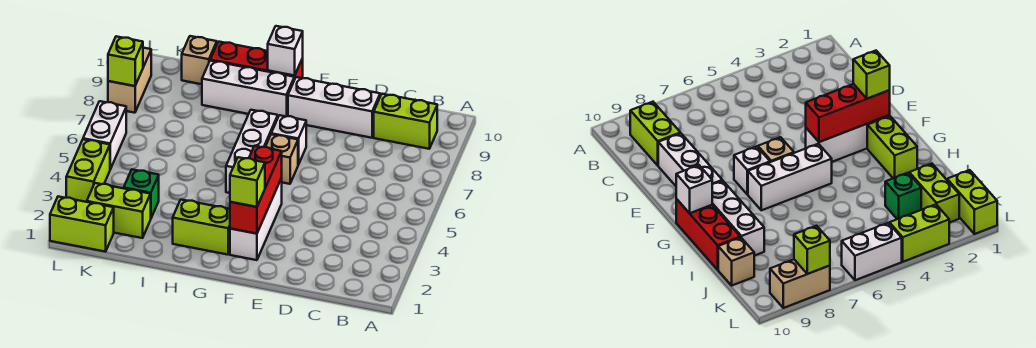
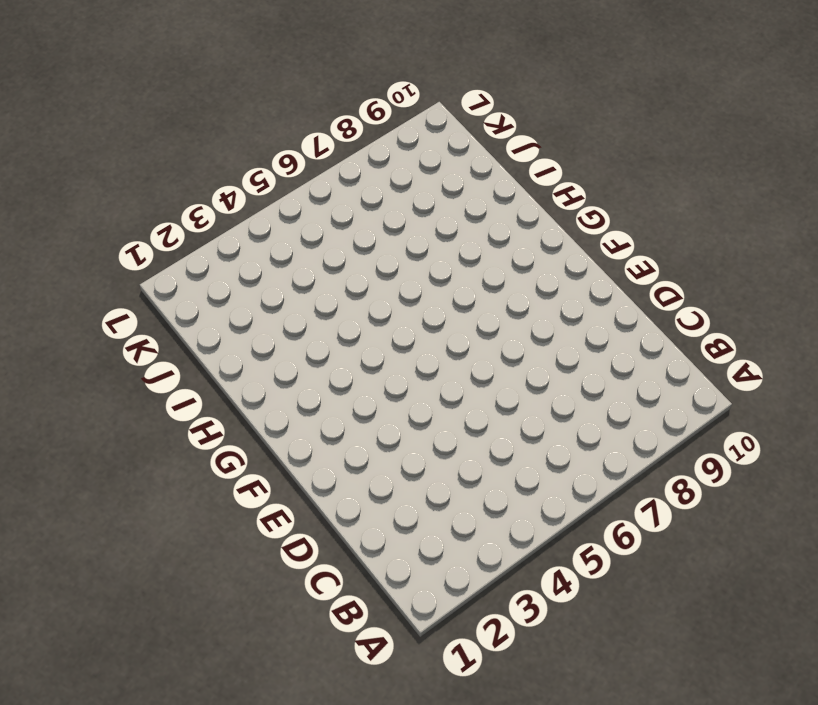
none -> lime brick B9:C9 level 1
none -> white brick D9:F9 level 1
none -> white brick F2:F4 level 1

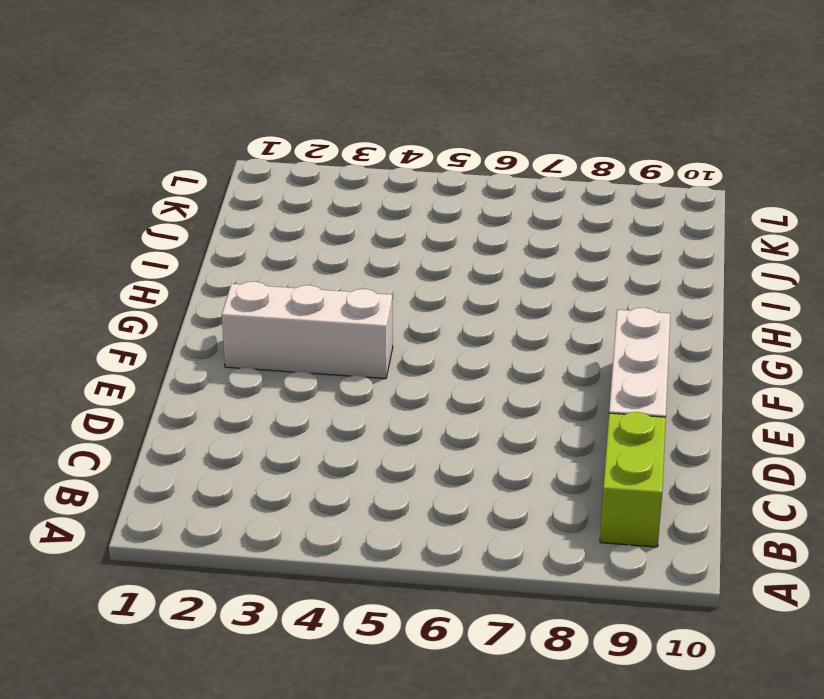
none -> tan brick F6 level 1
none -> white brick F7 level 1
none -> lime brick G2:H2 level 1

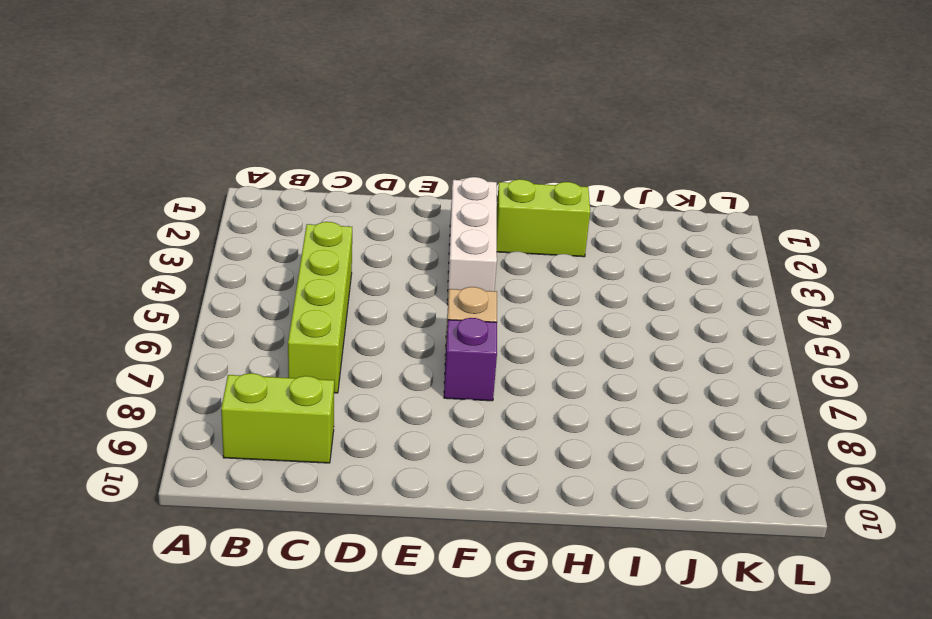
lime brick C4:C7 level 1 -> none
purple brick F7 level 1 -> white brick F7 level 1
none -> white brick D9:F9 level 1
none -> white brick G5:G7 level 1
none -> white brick G9:I9 level 1

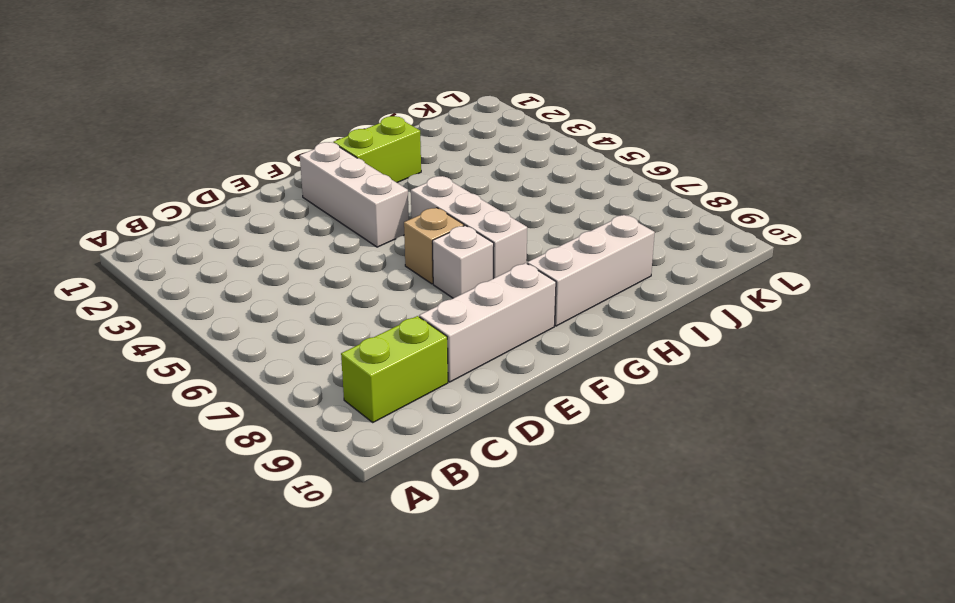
none -> red brick G10:I10 level 1
none -> lime brick J2:K2 level 1
none -> green brick J3 level 1

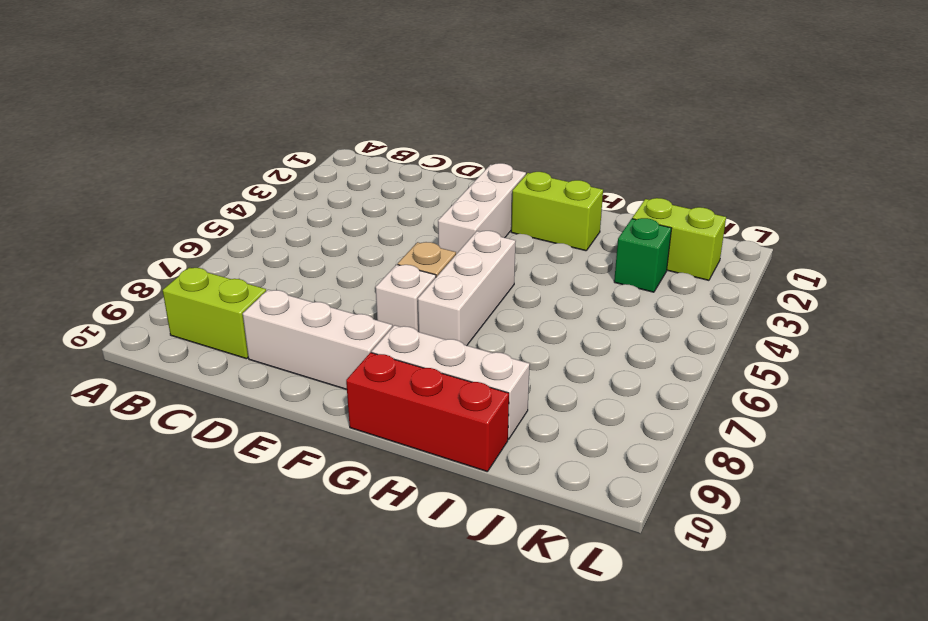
none -> tan brick J10 level 1
none -> lime brick K1:L1 level 1
none -> lime brick L3:L4 level 1

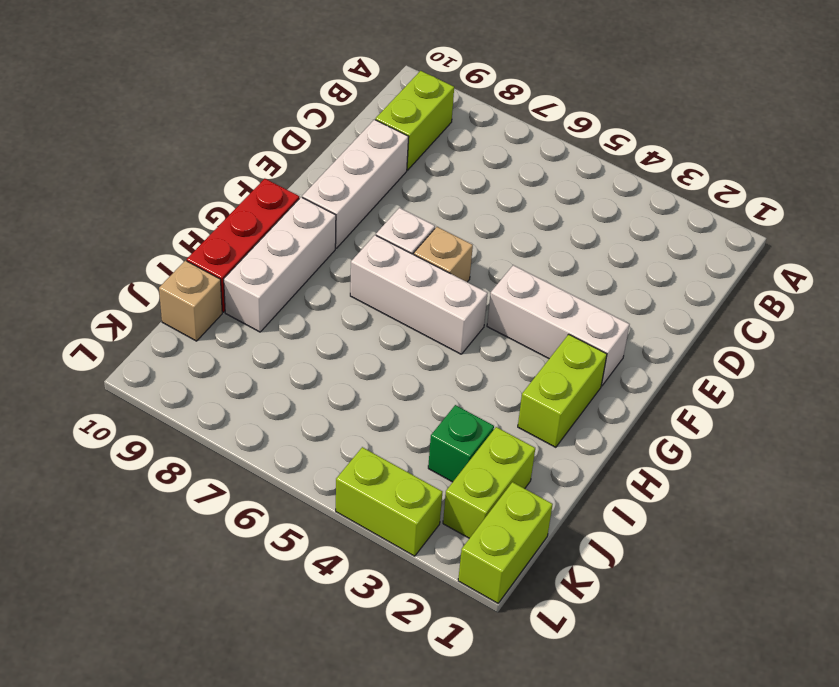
none -> white brick L5:L6 level 1
none -> tan brick L8:L9 level 1
none -> red brick F2:F4 level 2

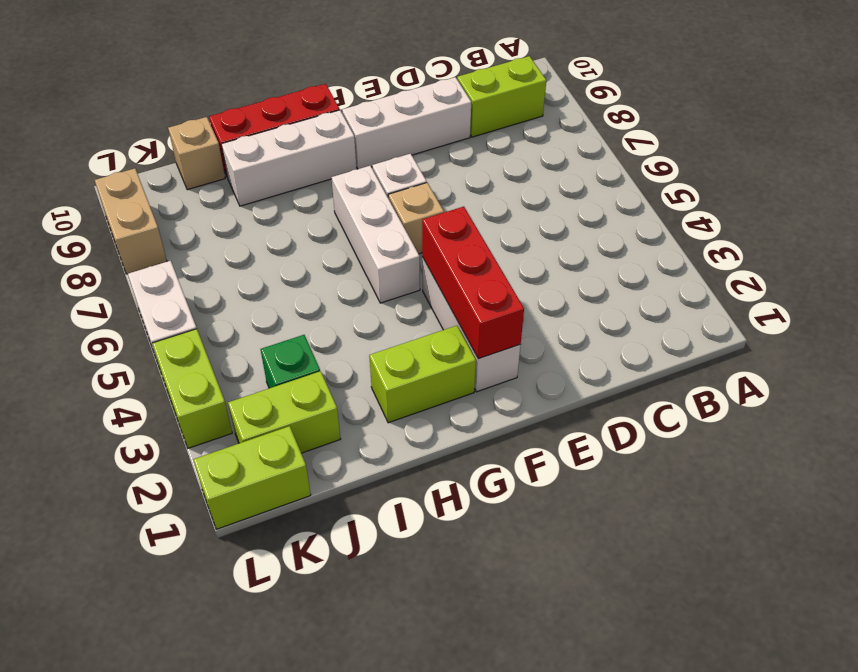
none -> white brick G10 level 2
none -> lime brick L8 level 2
none -> lime brick F2 level 3

